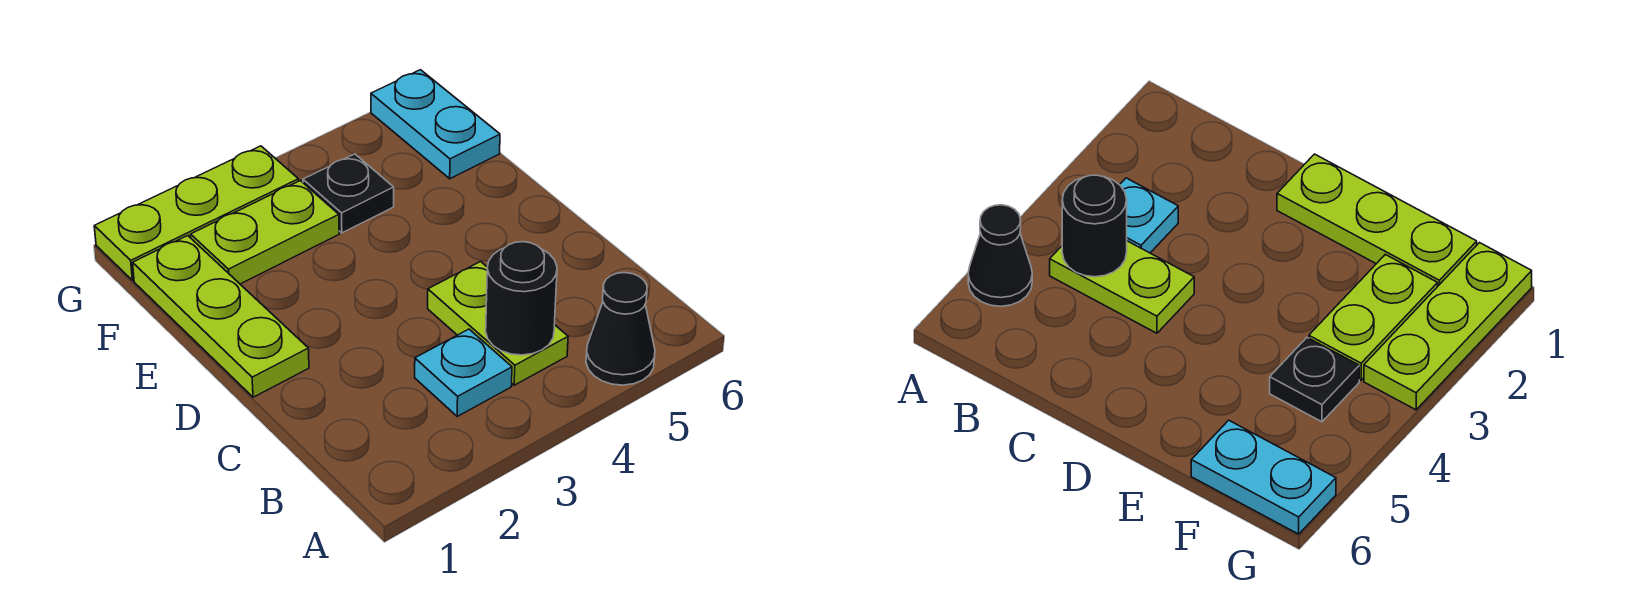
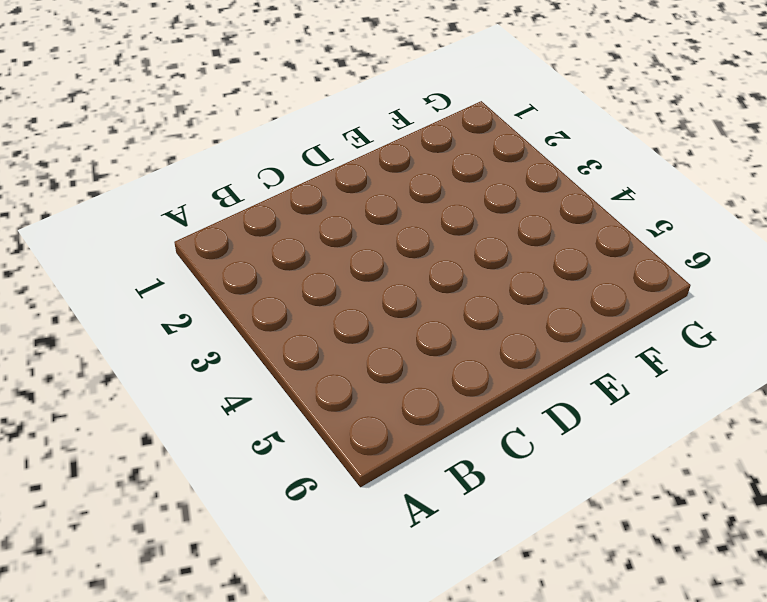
none -> black cone A5 level 1
none -> cyan plate B3 level 1

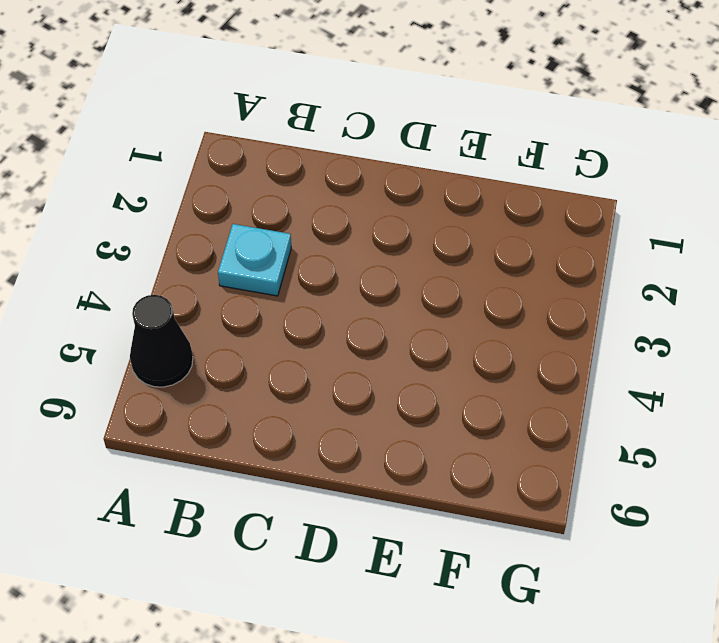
none -> lime plate B4:C4 level 1
none -> lime plate D1:F1 level 1

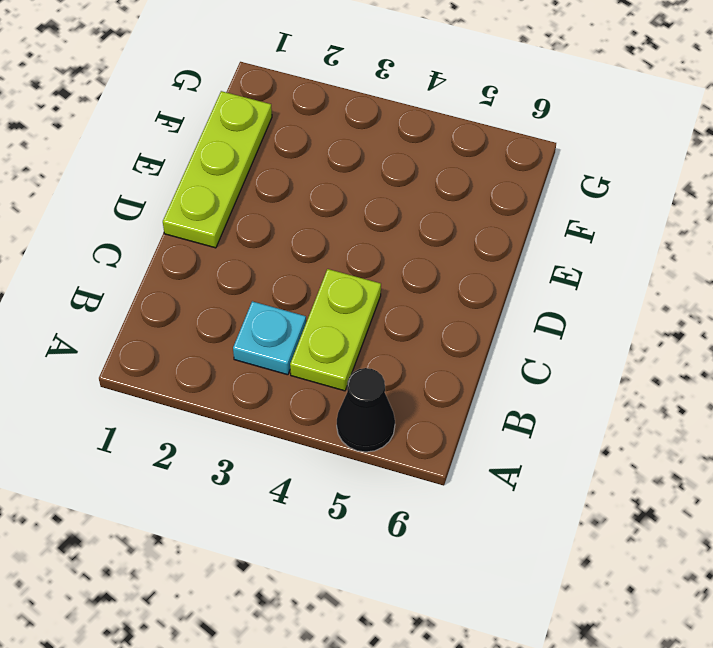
none -> lime plate F2:F3 level 1
none -> black plate F4 level 1

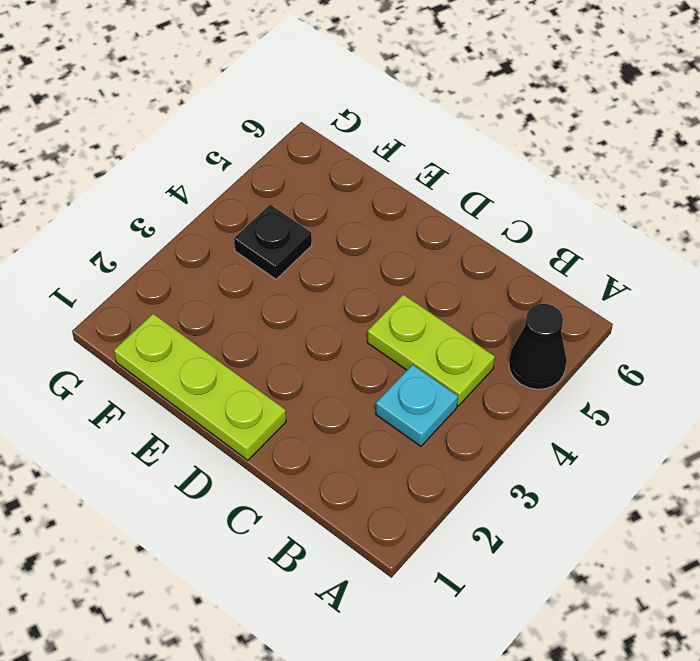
none -> lime plate F2:F3 level 1
none -> cyan plate F6:G6 level 1

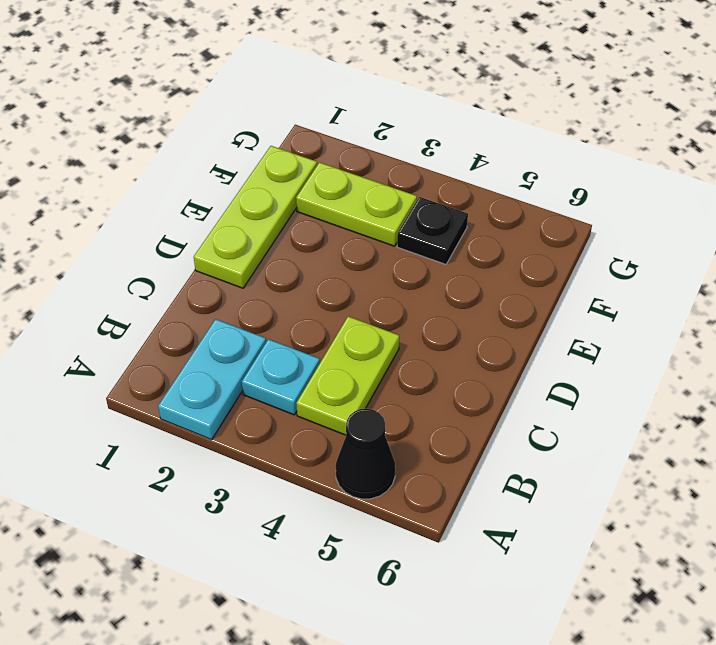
cyan plate A2:B2 level 1 -> cyan plate F6:G6 level 1
none -> lime plate G1:G3 level 1
none -> black round brick B4 level 2

